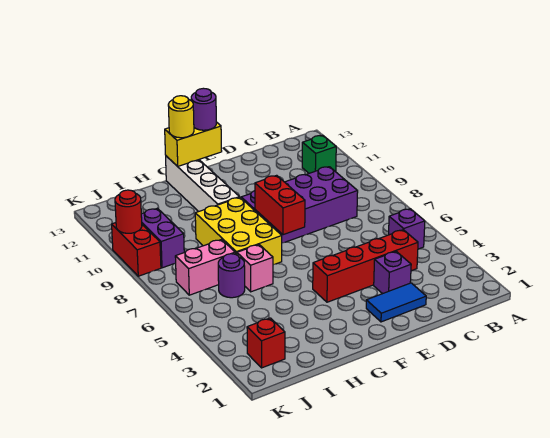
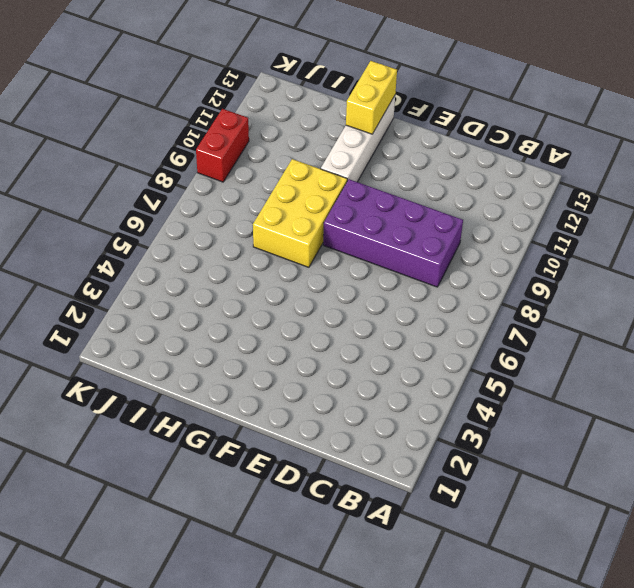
yellow brick G12:G13 level 2 -> yellow brick F13:G13 level 2
none -> purple brick B5 level 1
none -> green brick B11 level 1
none -> red brick C4:F4 level 1

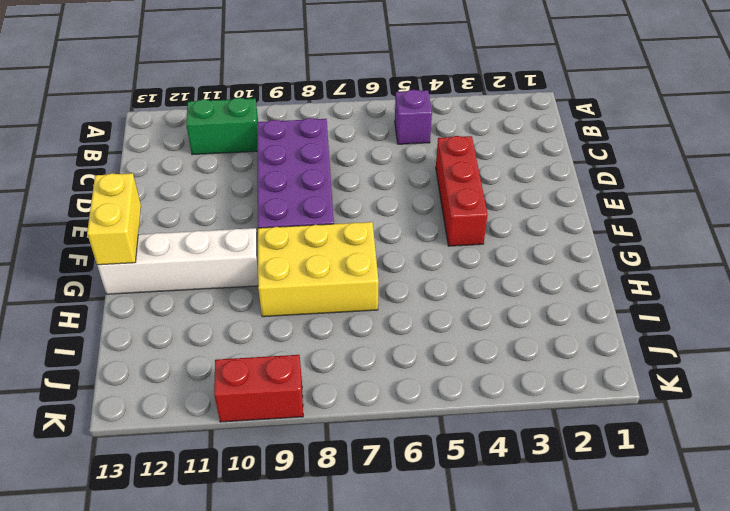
green brick B10:B11 level 1 -> green brick B11 level 1
red brick D4:F4 level 1 -> red brick C4:F4 level 1
none -> blue tile D2:E2 level 1
none -> purple brick D3 level 1
none -> pink brick H6 level 1

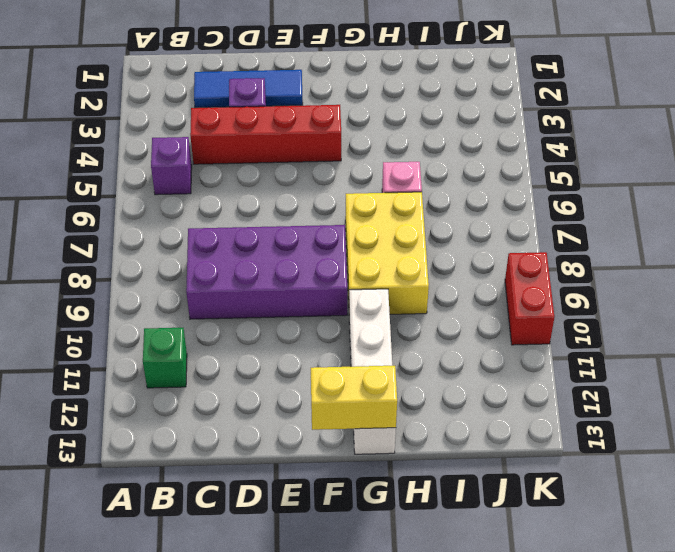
blue tile C2:E2 level 1 -> blue tile D2:E2 level 1
none -> purple round brick I6 level 1
none -> pink brick I7:J7 level 1
none -> red brick J2 level 1

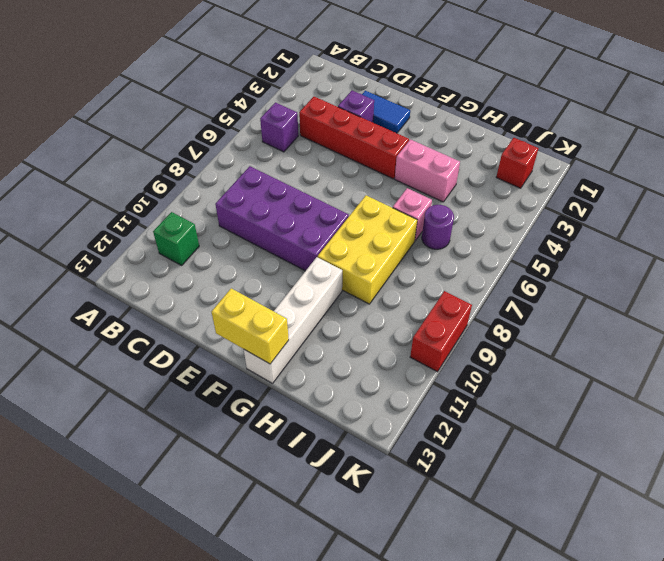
pink brick G4:H4 level 1 -> pink brick I7:J7 level 1
none -> purple brick J9:J10 level 1
none -> red brick F7:F8 level 2
none -> red round brick K10 level 2

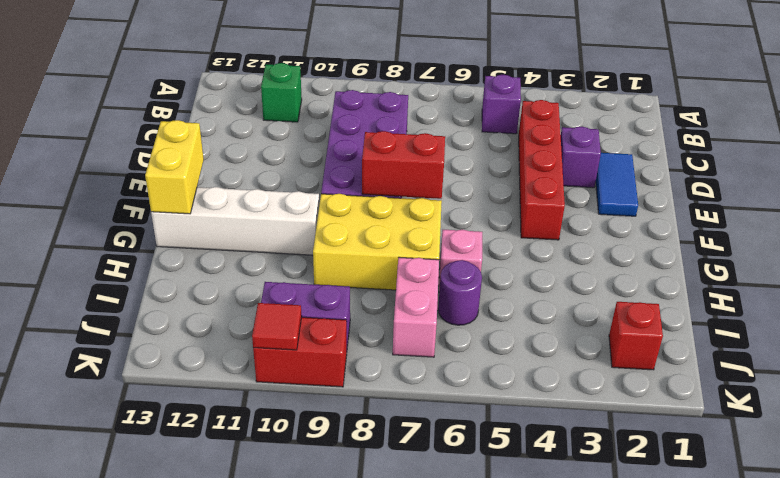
red tile K10 level 2 -> red round brick K10 level 2
none -> purple round brick F13 level 3
none -> yellow round brick G13 level 3

